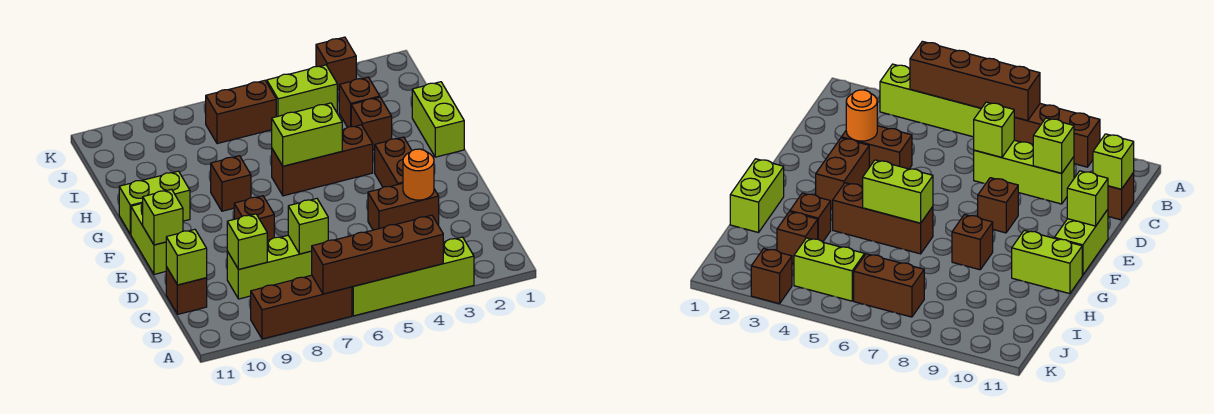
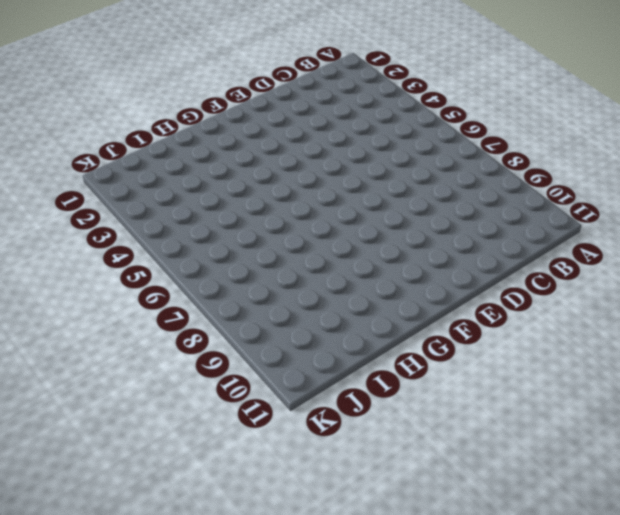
none -> lime brick A3:A6 level 1
none -> brown brick A7:A9 level 1
none -> lime brick C7:C9 level 1

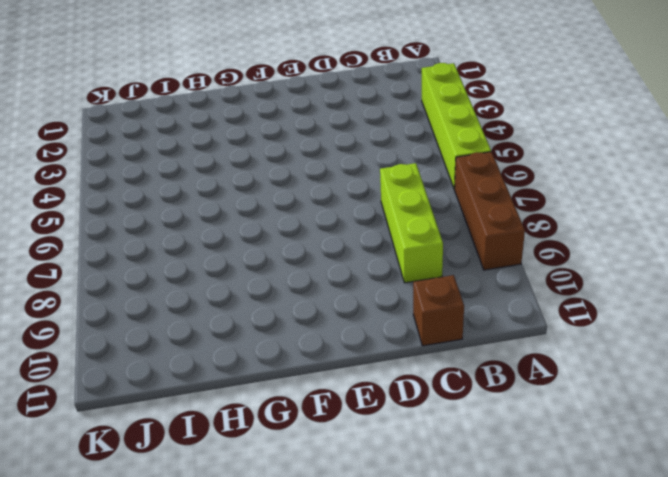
none -> brown brick D3:D4 level 1
none -> brown brick E3:F3 level 1
none -> brown brick E8 level 1

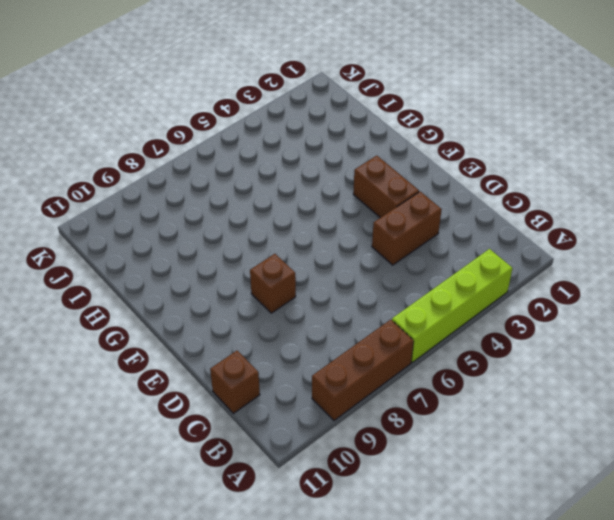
none -> lime brick C7:C9 level 1
none -> lime brick E11:F11 level 1
none -> lime brick G1:H1 level 1

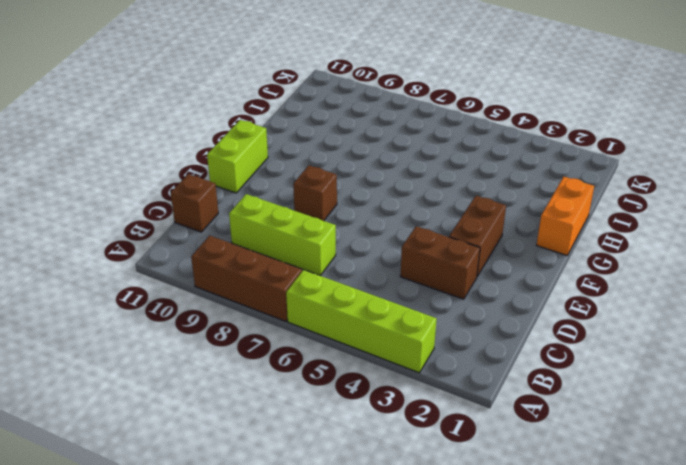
orange brick G1:H1 level 1 -> lime brick G1:H1 level 1
none -> brown brick G4:G6 level 1
none -> brown brick G8 level 1
none -> lime brick G10:G11 level 1

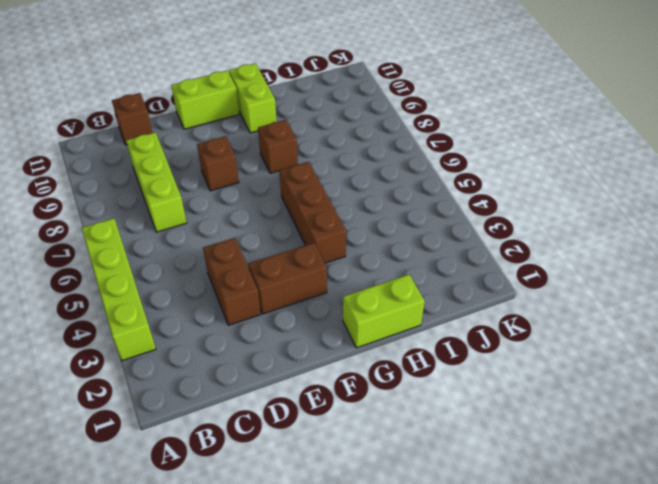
none -> brown brick A7:A9 level 1
none -> brown brick H3 level 1
none -> brown brick I3 level 1

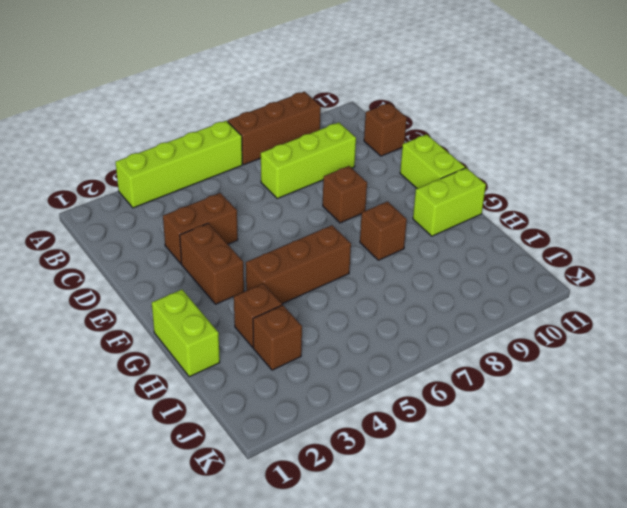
none -> lime brick J4:J5 level 1
none -> brown brick J6:J7 level 1
none -> brown brick K3 level 1

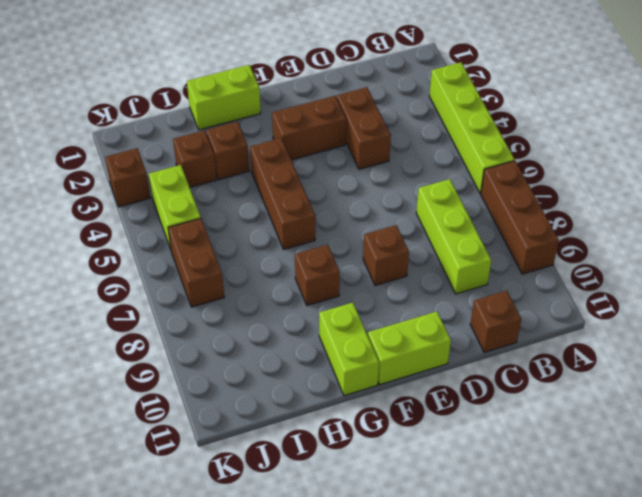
none -> brown brick A4:A7 level 2
none -> lime brick C7 level 2
none -> lime brick C9 level 2

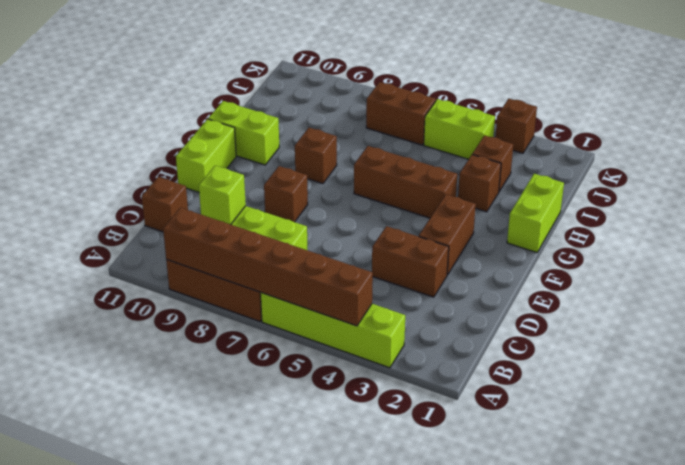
brown brick A4:A9 level 2 -> brown brick A4:A7 level 2
none -> lime brick C7 level 2
none -> lime brick C11 level 2
none -> orange round brick D3 level 2

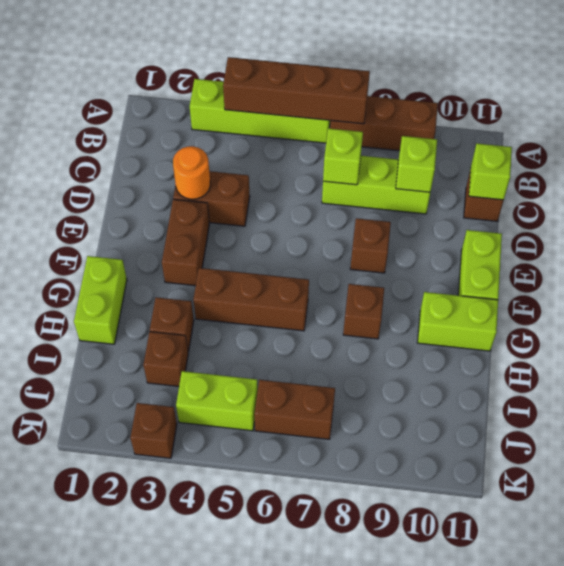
none -> lime brick E11 level 2
none -> lime brick G5:G6 level 2

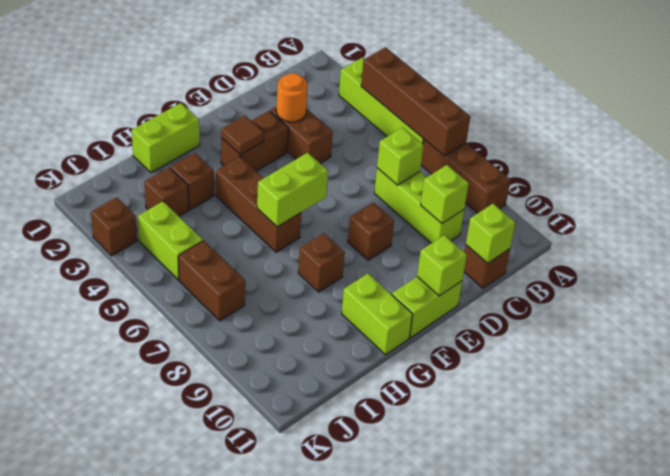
brown tile F3 level 2 -> none
lime brick F6:G6 level 2 -> lime brick G5:G6 level 2

